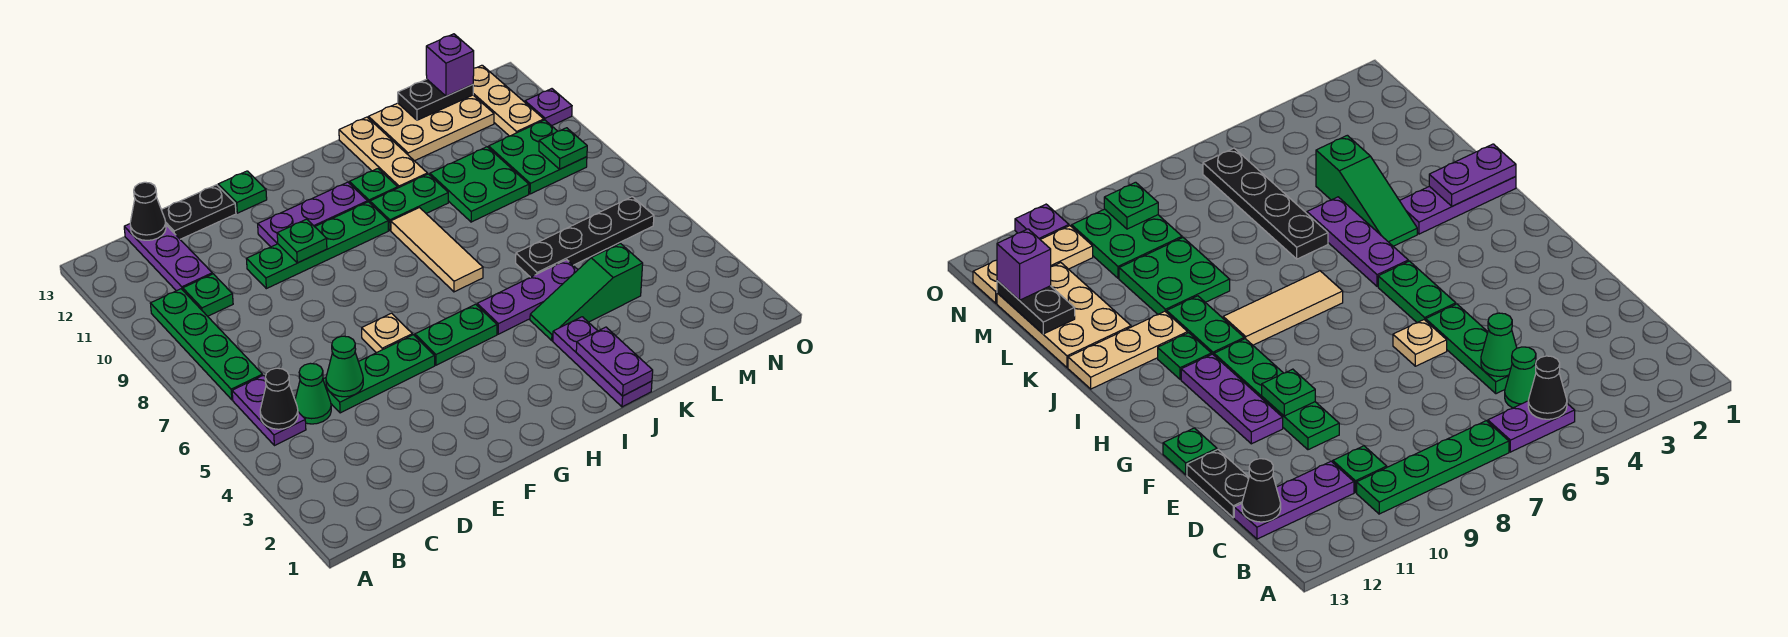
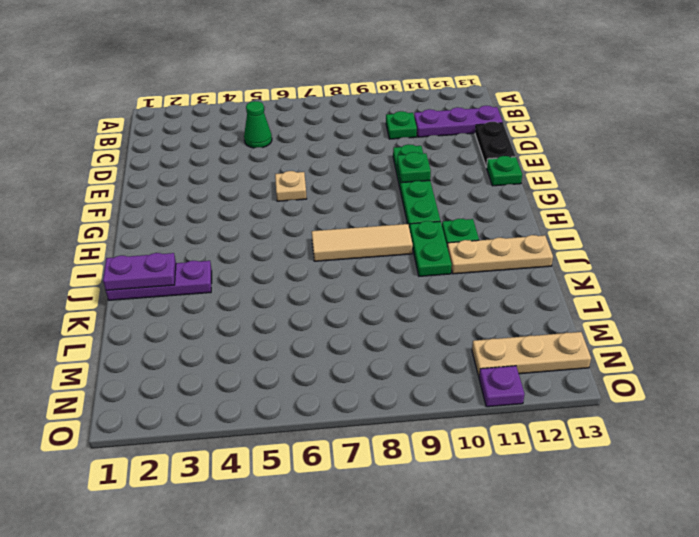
none -> purple plate B5:B6 level 1
none -> green plate B7:B10 level 1
none -> green plate D5:F5 level 1
none -> purple plate F11:H11 level 1

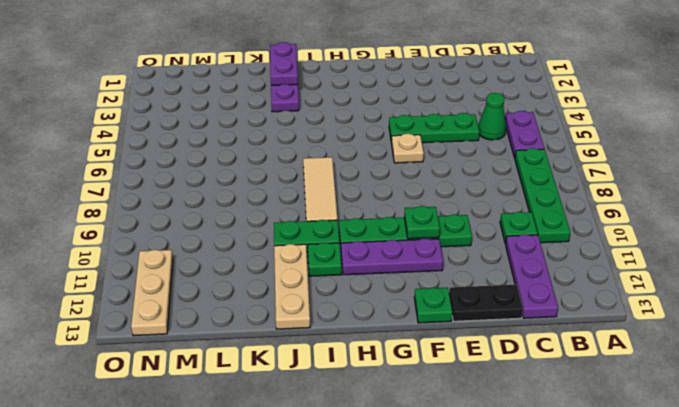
none -> green plate G5:H5 level 1
none -> purple plate I5:K5 level 1
none -> green slope J4:L4 level 1 top L
none -> black plate K6:N6 level 1

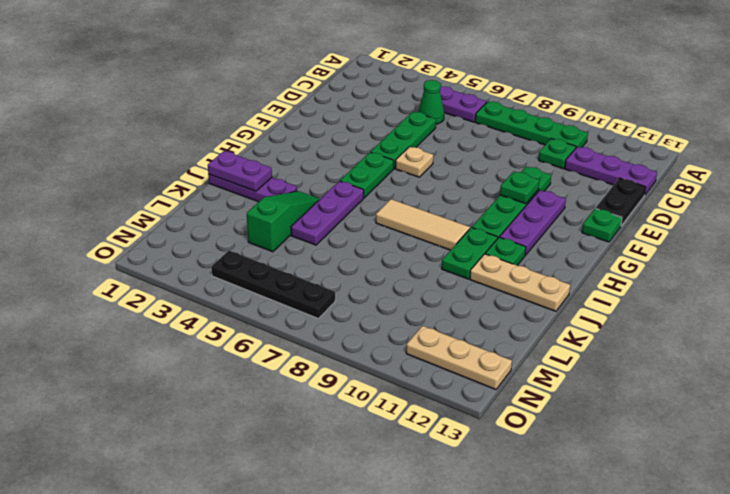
black plate N4:N7 level 1 -> black plate K6:N6 level 1
none -> green plate K9:L10 level 1
none -> tan plate K12:M13 level 1
none -> green plate M9:N10 level 1
none -> purple plate O11 level 1

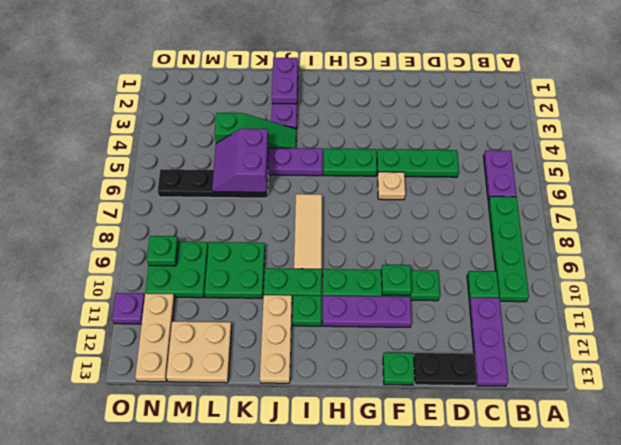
purple slope K5:L6 level 2 top K -> none
tan plate L12:M13 level 1 -> tan plate K12:M13 level 1
none -> green cone C5 level 1
none -> black cone B5 level 2
none -> black cone C13 level 2
none -> green cone D5 level 2

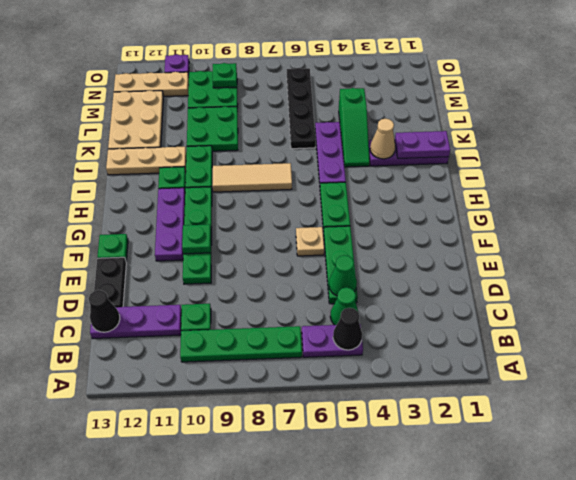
tan cone J3 level 2 -> none
none -> black plate L13:M13 level 2
none -> purple brick M13 level 3

